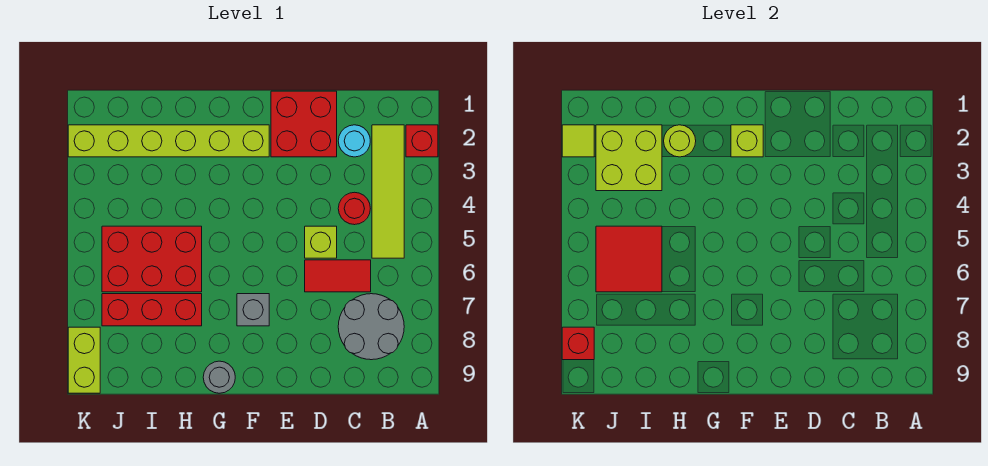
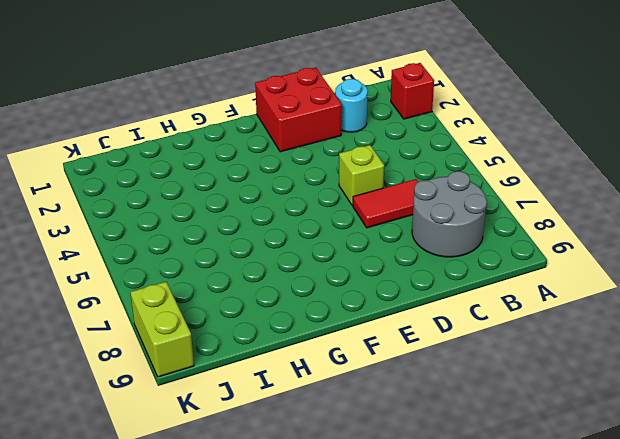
none -> lime tile B2:B5 level 1
none -> red round brick C4 level 1
none -> lime brick F2:K2 level 1

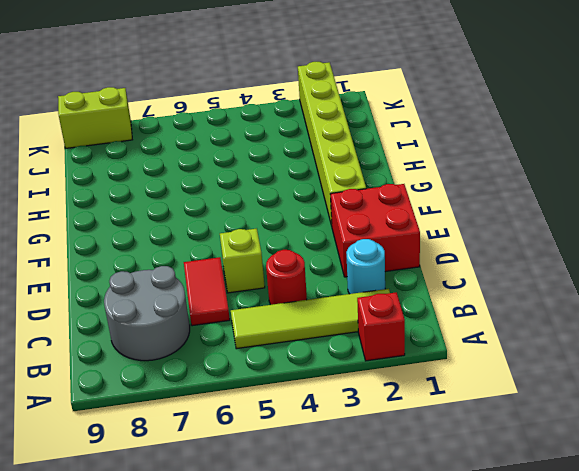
none -> grey brick F7 level 1
none -> grey round brick G9 level 1
none -> red brick H5:J6 level 1

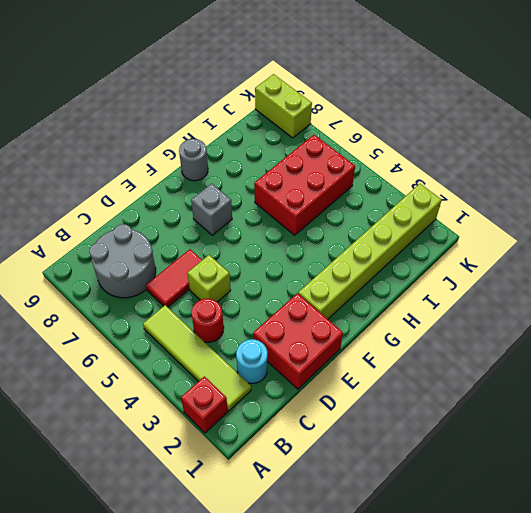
none -> red brick H7:J7 level 1
none -> lime brick F2 level 2
none -> lime round brick H2 level 2

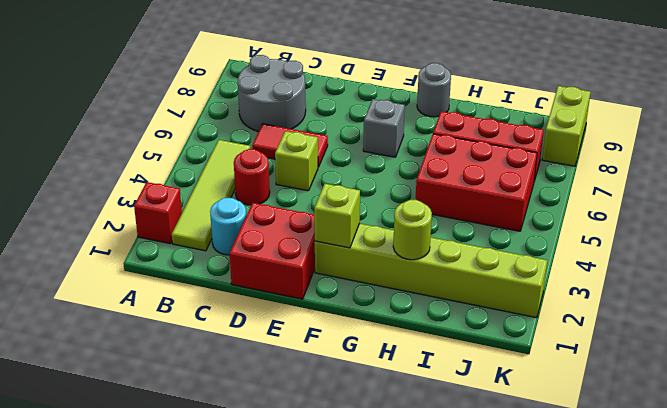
none -> lime brick I2:J3 level 2
none -> red tile I5:J6 level 2
none -> lime tile K2 level 2

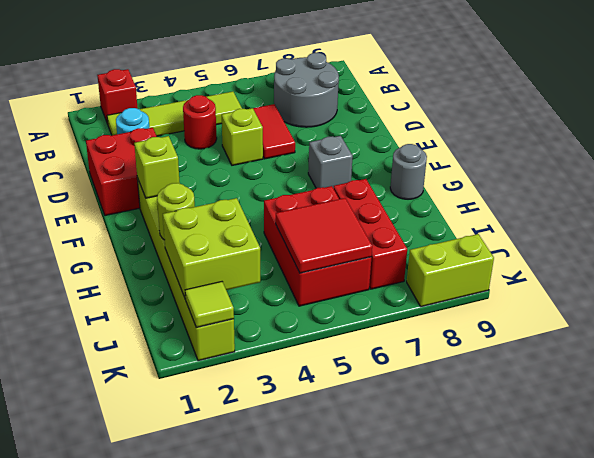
none -> red brick K8 level 2

